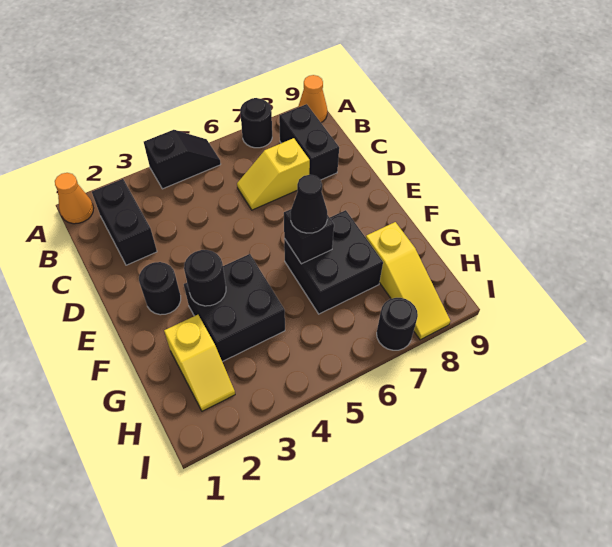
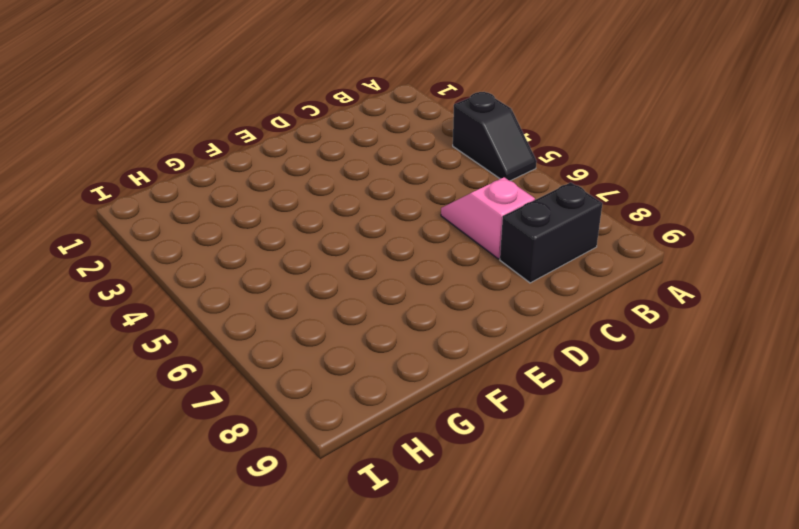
pink slope C6:C7 level 1 top 7 -> yellow slope C6:C7 level 1 top 7
none -> orange cone A1 level 1
none -> black round brick A7 level 1
none -> orange cone A9 level 1

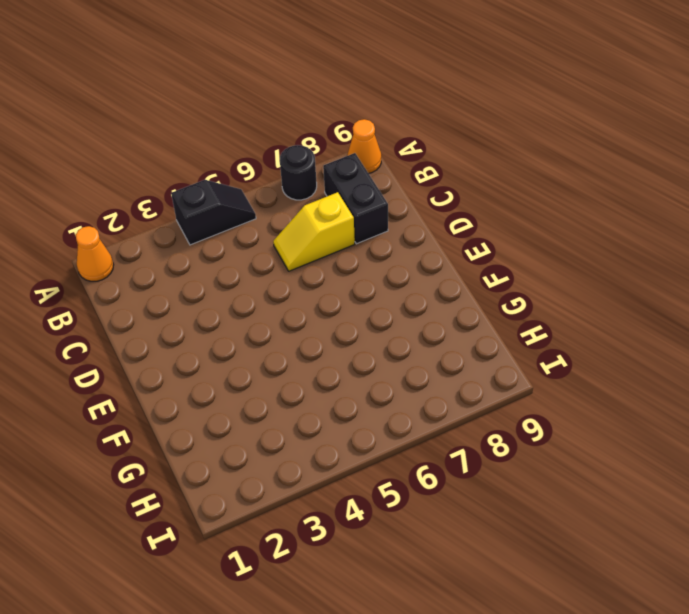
none -> black brick B2:C2 level 1
none -> black round brick E2 level 1
none -> black brick F3:G4 level 1

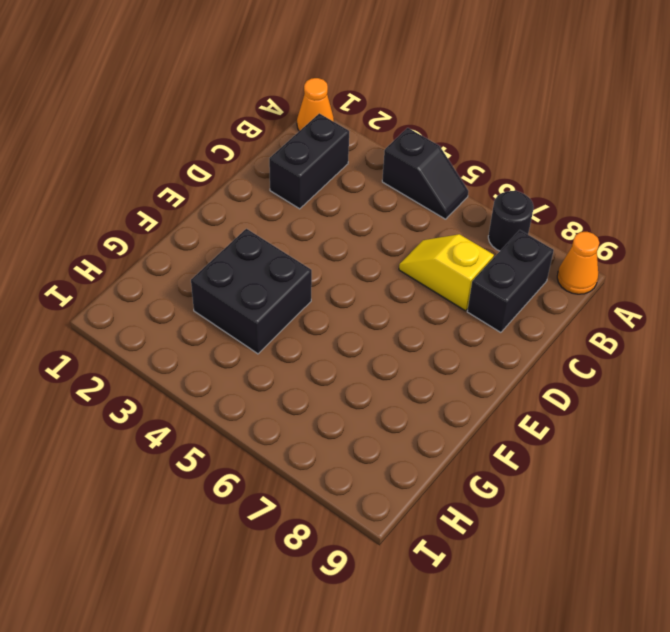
none -> black round brick E2 level 1
none -> black brick F6:G7 level 1
none -> yellow slope G2:H2 level 1 top G

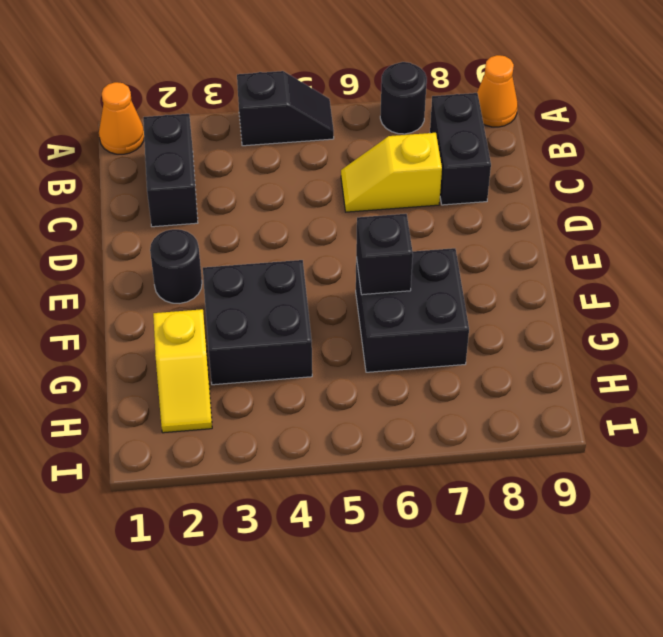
none -> yellow slope G8:I8 level 1 top G
none -> black round brick I7 level 1
none -> black round brick F3 level 2

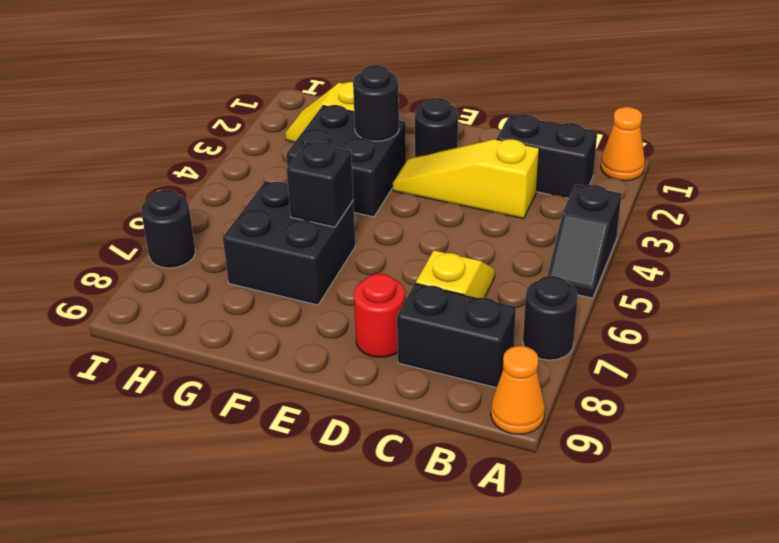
yellow slope C3:E3 level 1 top C -> yellow slope G8:I8 level 1 top G
red round brick D8 level 1 -> none
none -> black cone F6 level 3

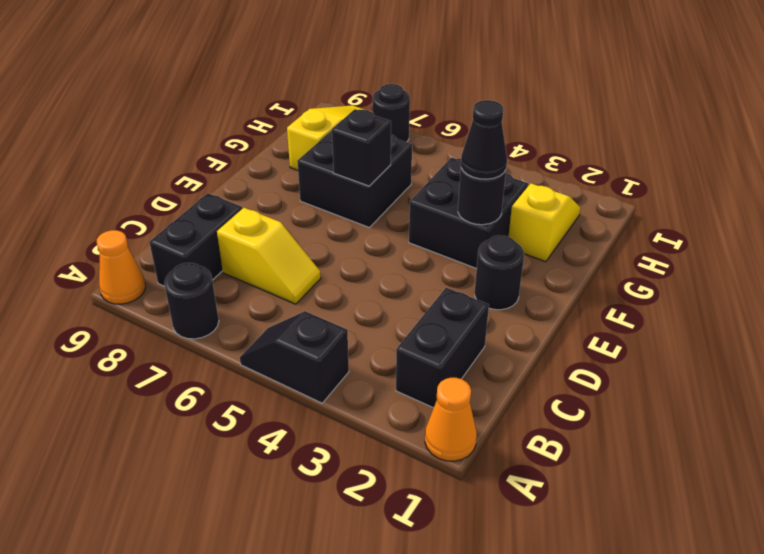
black cone F3 level 3 -> black cone F6 level 3

